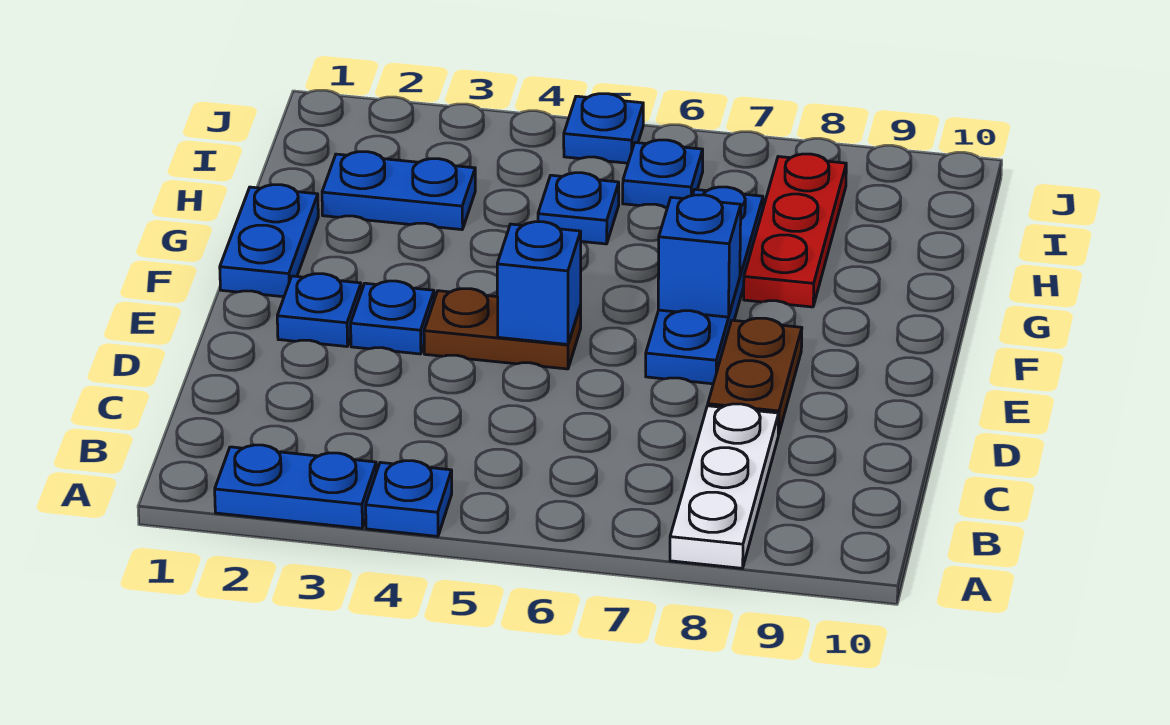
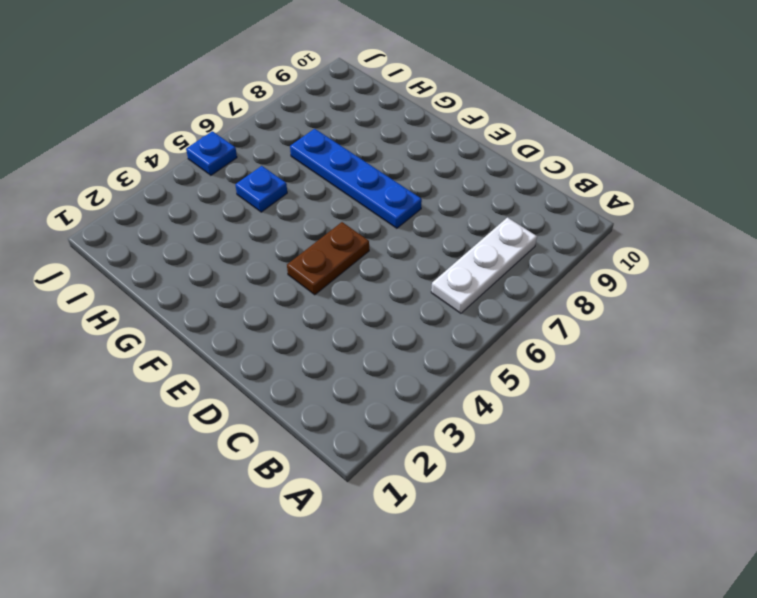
white plate B6:B8 level 1 -> white plate A8:C8 level 1
none -> blue plate A2:A3 level 1
none -> blue plate A4 level 1
none -> brown plate D8:E8 level 1

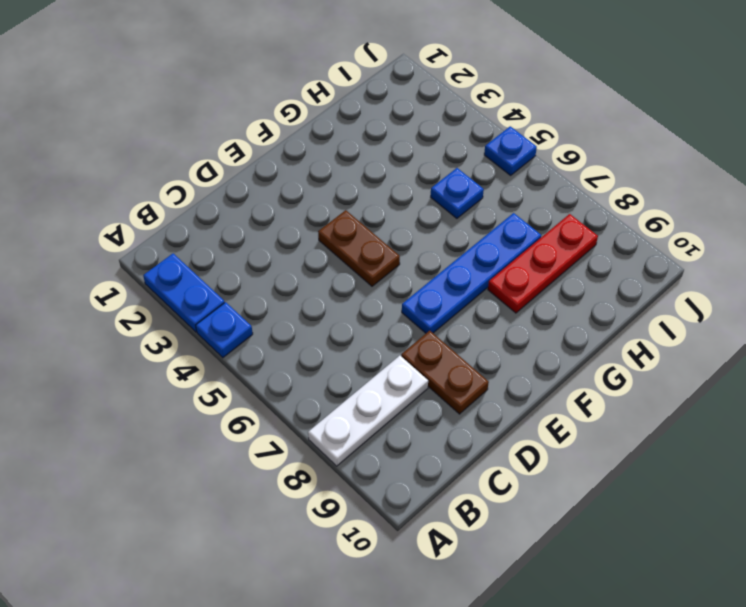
brown plate D8:D9 level 1 -> brown plate D8:E8 level 1
none -> blue plate E2 level 1
none -> blue plate E3 level 1
none -> blue plate F1:G1 level 1

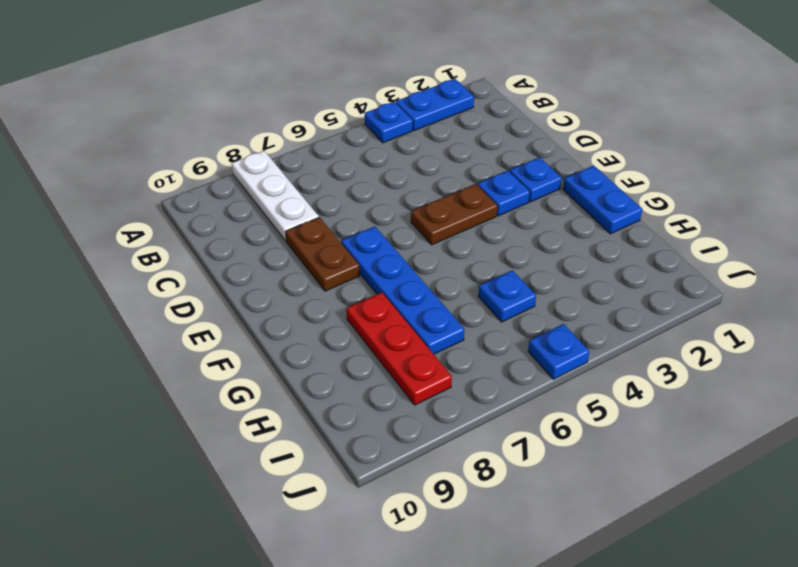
none -> blue plate H2:H3 level 1
none -> blue plate I6 level 1
none -> blue brick E5 level 2

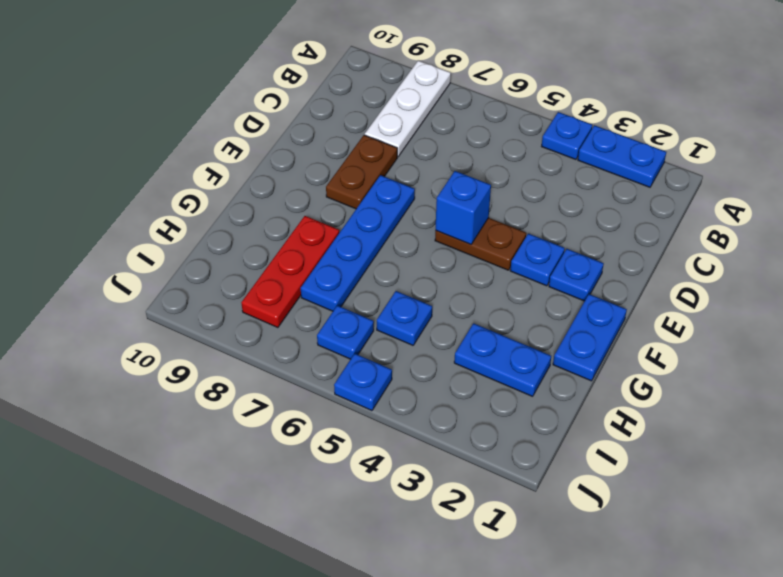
none -> blue brick F7 level 2

